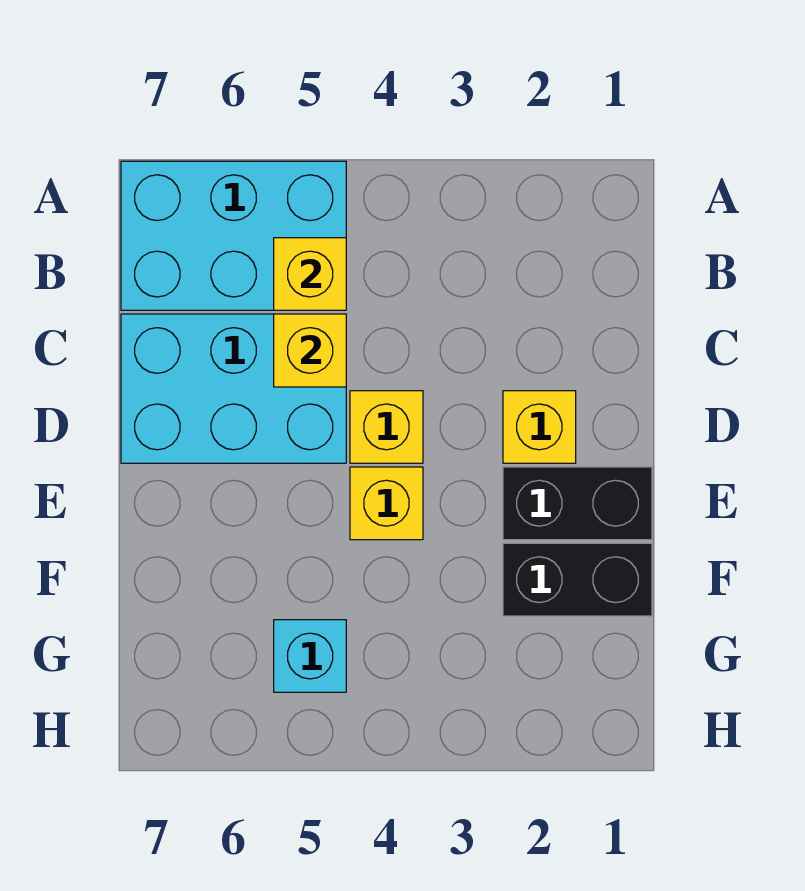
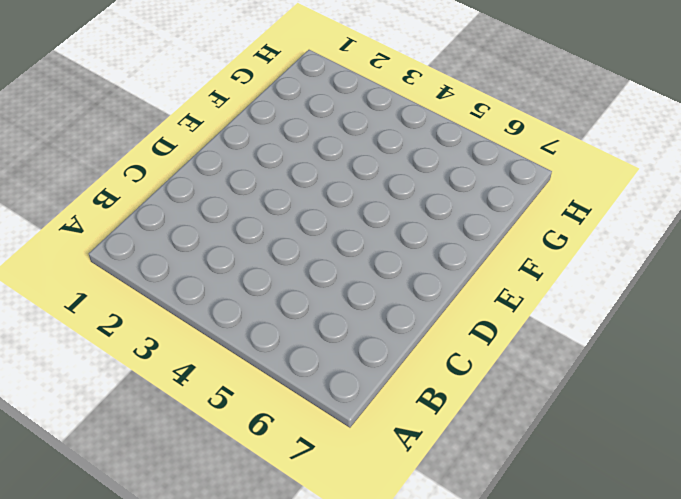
none -> cyan brick A5:B7 level 1
none -> cyan brick C5:D7 level 1

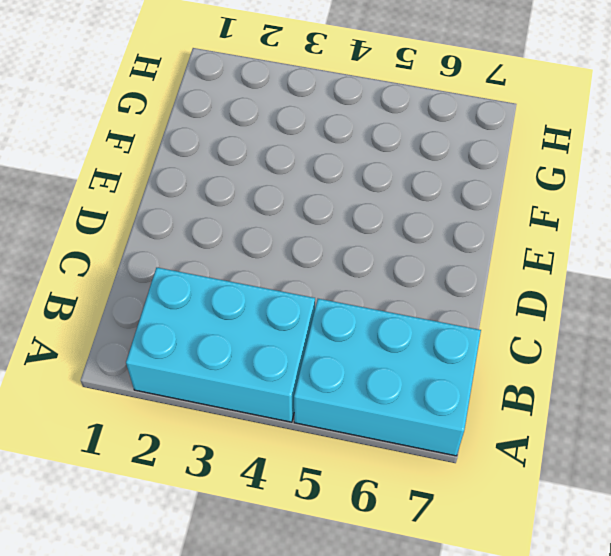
cyan brick A2:B4 level 1 -> cyan brick C5:D7 level 1
none -> yellow brick D2 level 1
none -> yellow brick D4 level 1

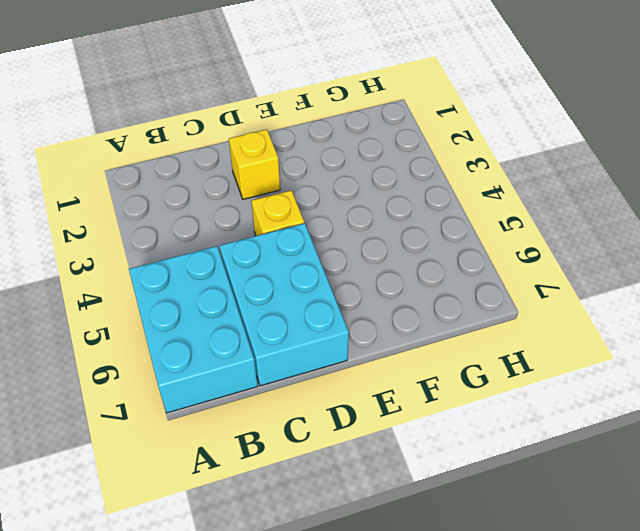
none -> black brick E1:E2 level 1
none -> yellow brick E4 level 1

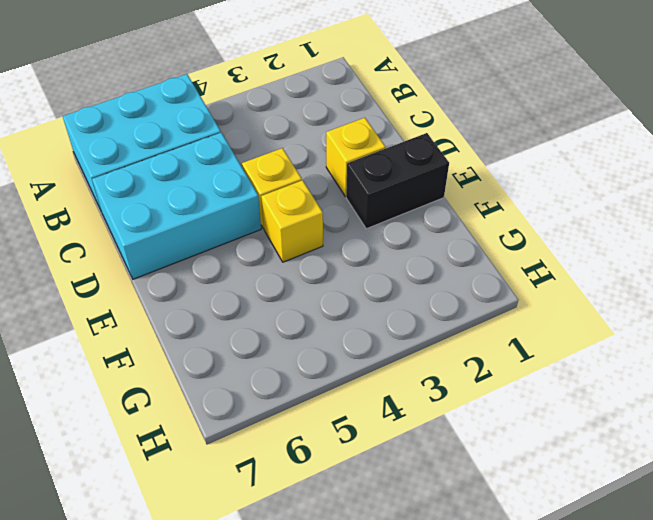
none -> black brick F1:F2 level 1
none -> cyan brick G5 level 1

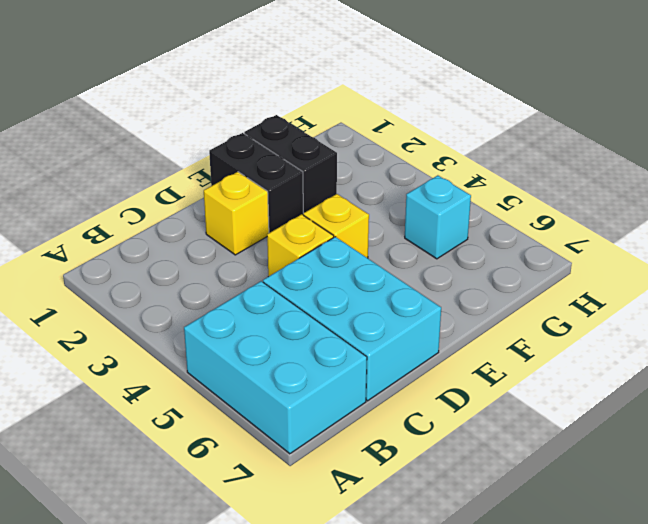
none -> yellow brick B5 level 2
none -> yellow brick C5 level 2

